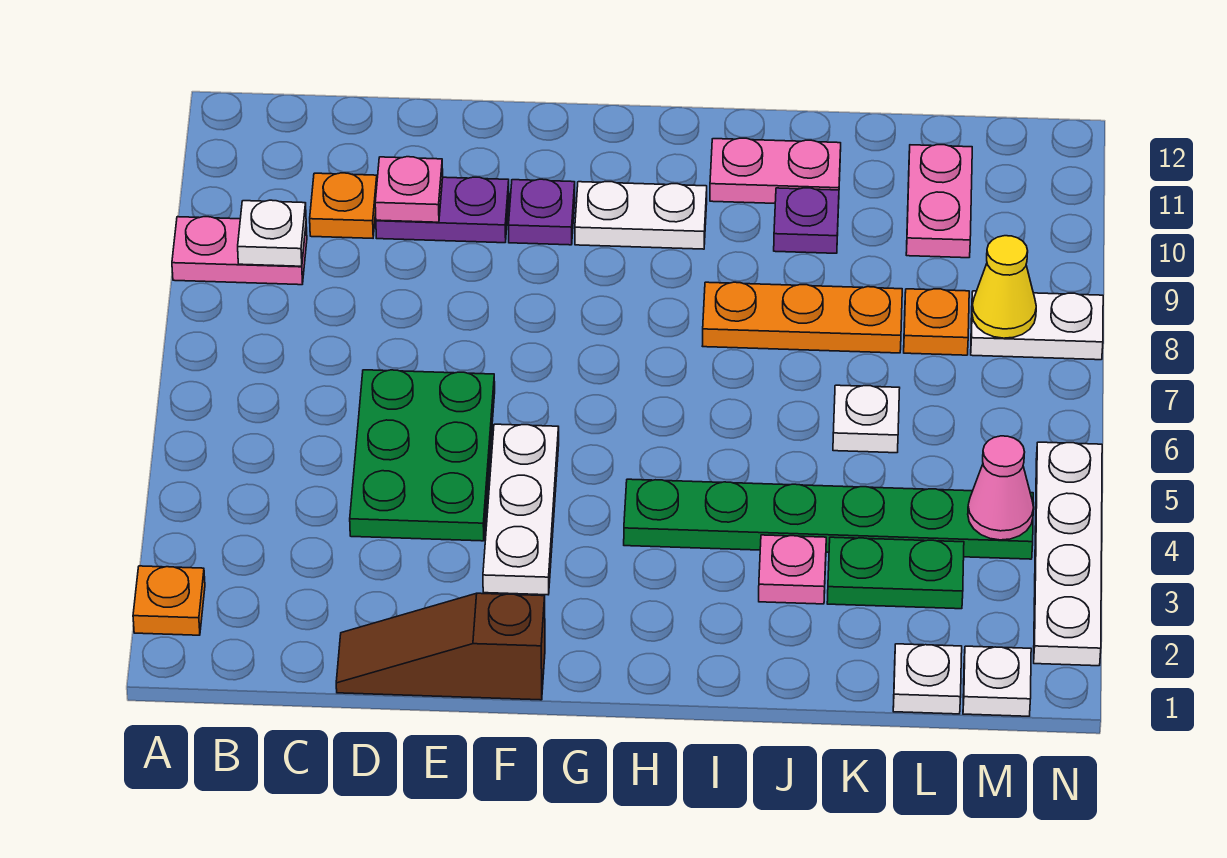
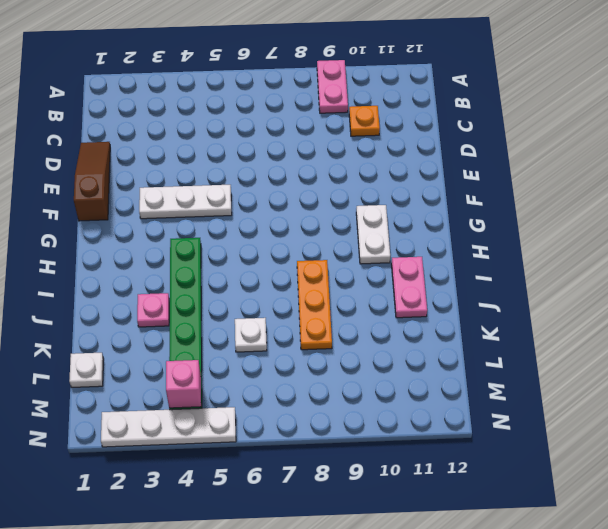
pink brick M4 level 2 -> pink cone M4 level 2
none -> orange plate A2 level 1
none -> green plate D4:E6 level 1
none -> purple plate D10:E10 level 1

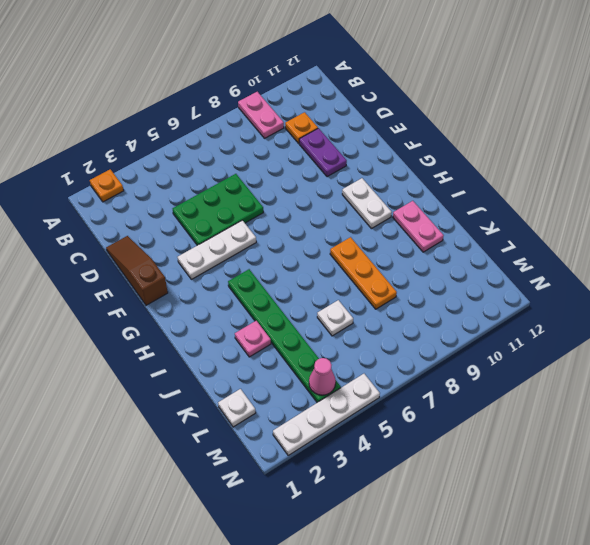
none -> purple plate F10 level 1
none -> purple plate J10 level 1
none -> green plate K3:L3 level 1

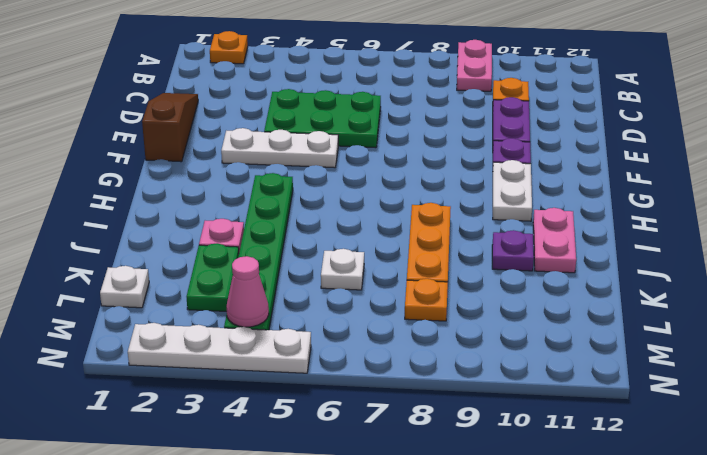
none -> pink plate L10:L11 level 1
none -> white plate M1 level 1
none -> white plate M8:N8 level 1

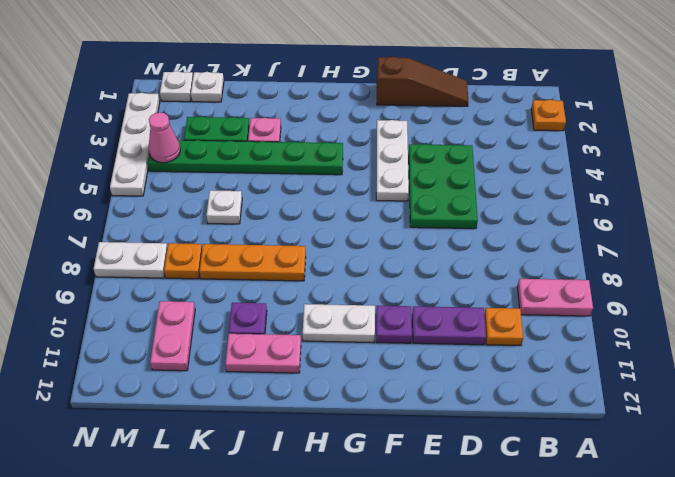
none -> white plate B9 level 2
none -> pink plate D10 level 2
none -> yellow cone M8 level 2

